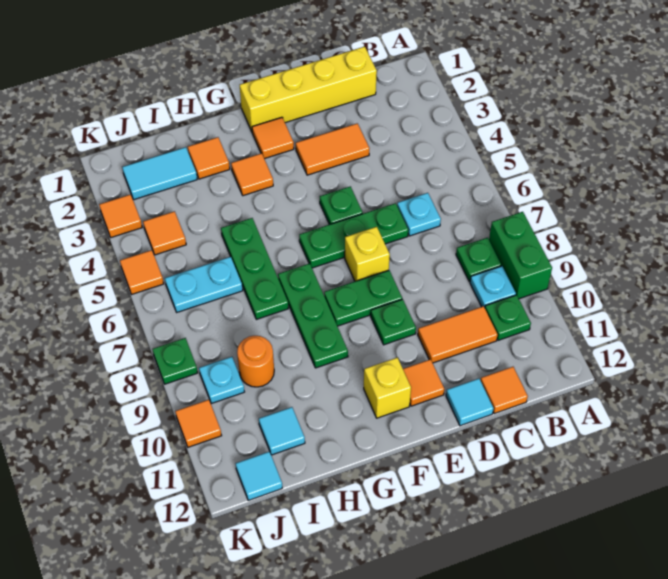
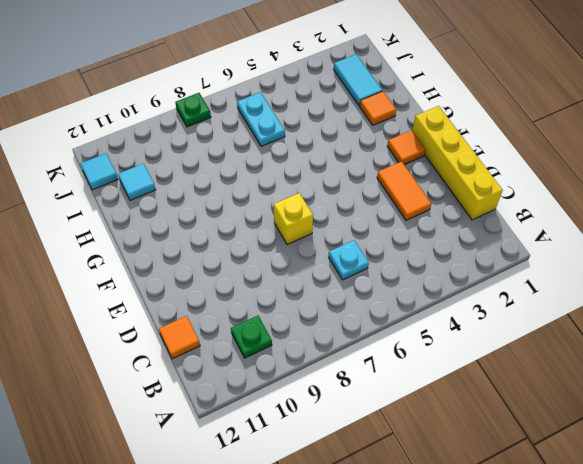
none -> green brick A8:A9 level 1
none -> green plate B8 level 1
none -> cyan plate B9 level 1
none -> orange tile C10:D10 level 1

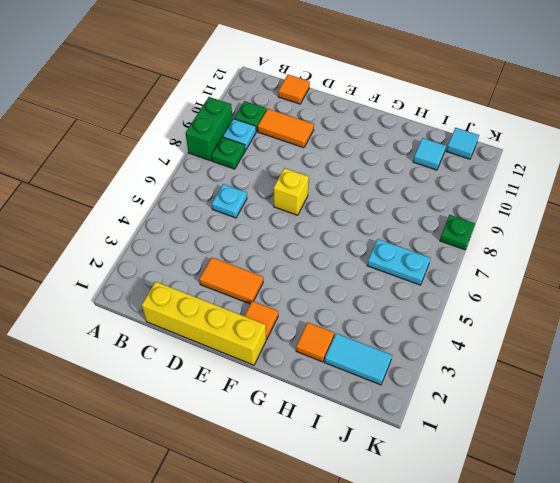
none -> green plate D6:F6 level 1
none -> cyan tile D12 level 1
none -> green plate E5 level 1
none -> green plate E8:F8 level 1

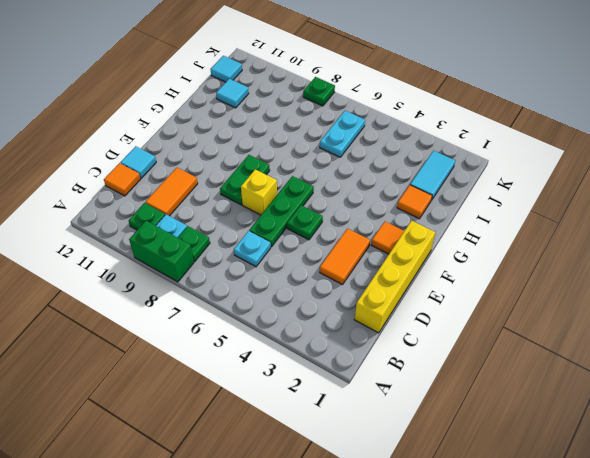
none -> green plate E9 level 1
none -> orange tile E11 level 1
none -> yellow brick F11 level 1
none -> orange tile G3 level 1

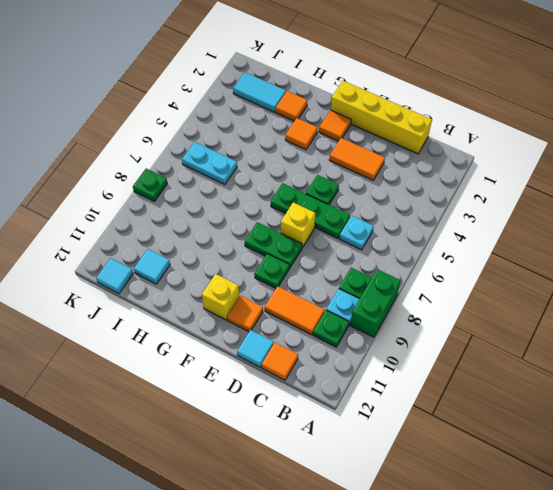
none -> green plate G7:G9 level 1
none -> green plate H5:H7 level 1
none -> orange round brick I9 level 1
none -> orange tile J4 level 1

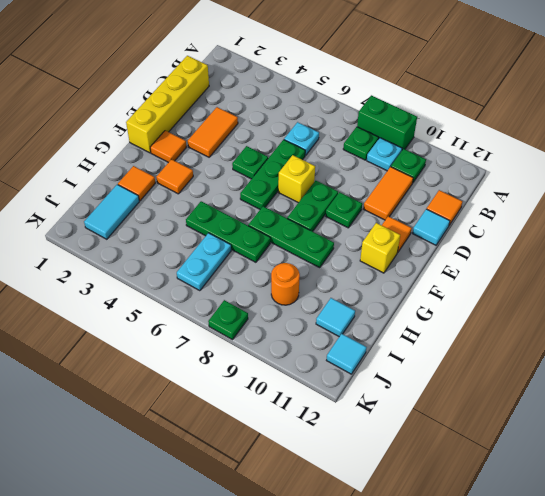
none -> orange tile J4 level 1
none -> cyan plate J9 level 1
none -> orange tile K3 level 1
none -> orange tile K5 level 1

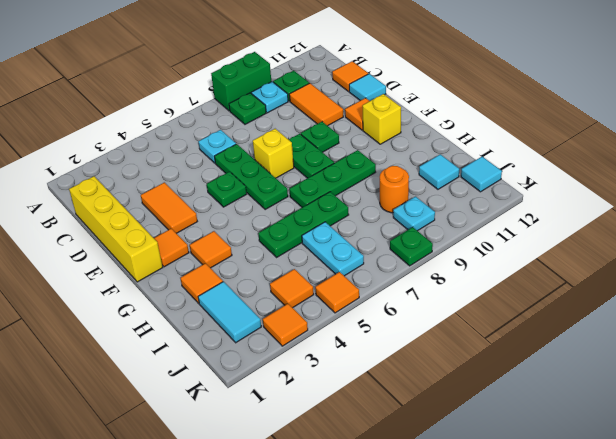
none -> orange tile K10 level 1

